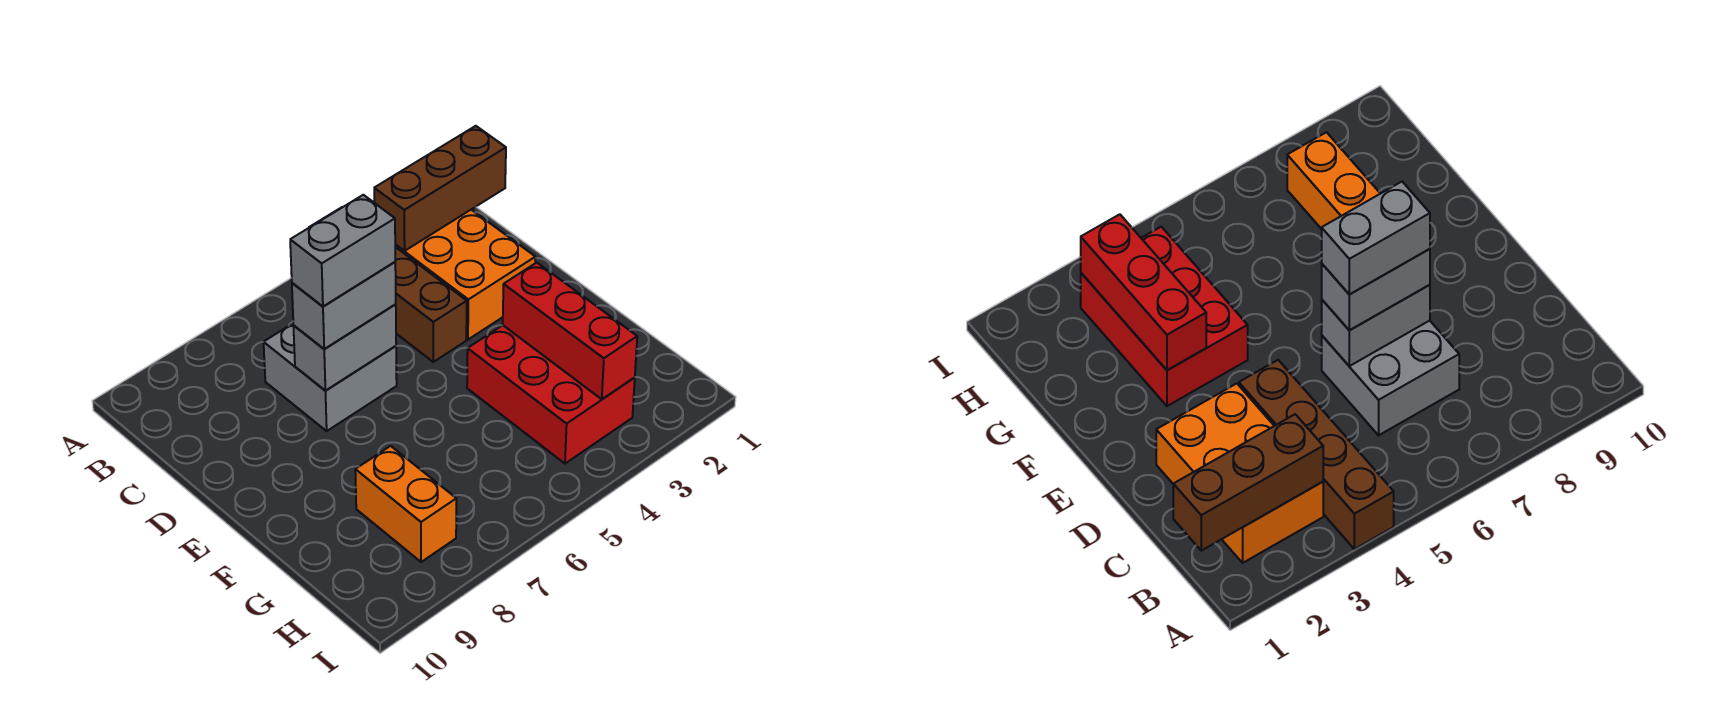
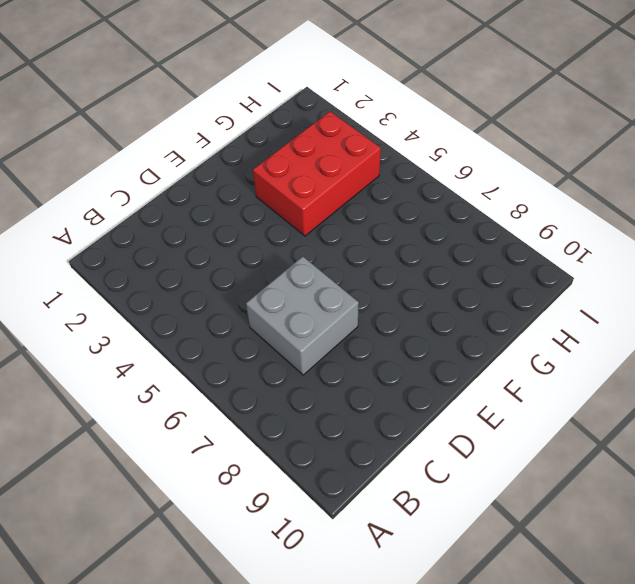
none -> brown brick A4:D4 level 1
none -> orange brick B2:D3 level 1

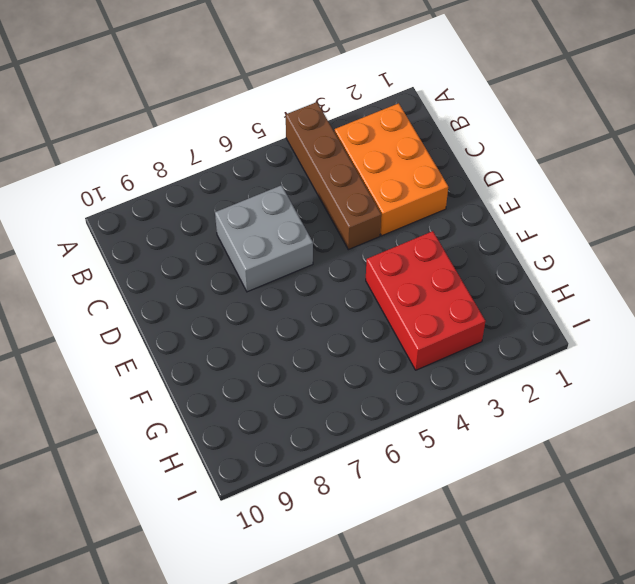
none -> orange brick G8:H8 level 1
none -> brown brick B1:B3 level 2

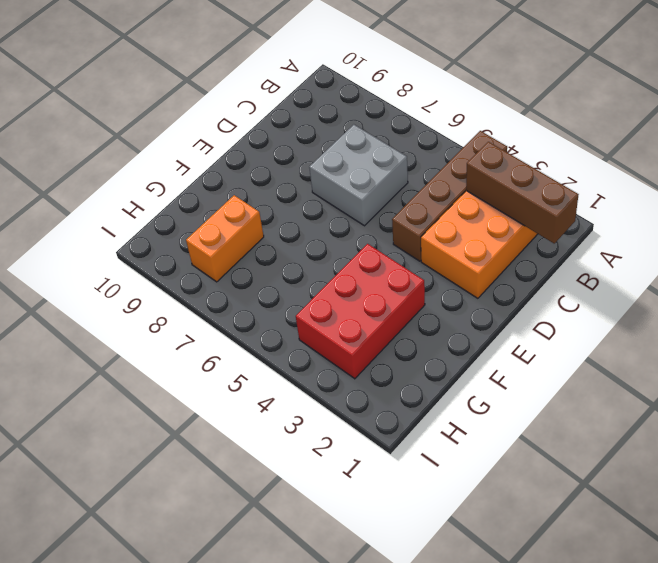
none -> grey brick D6:D7 level 2
none -> red brick F3:H3 level 2

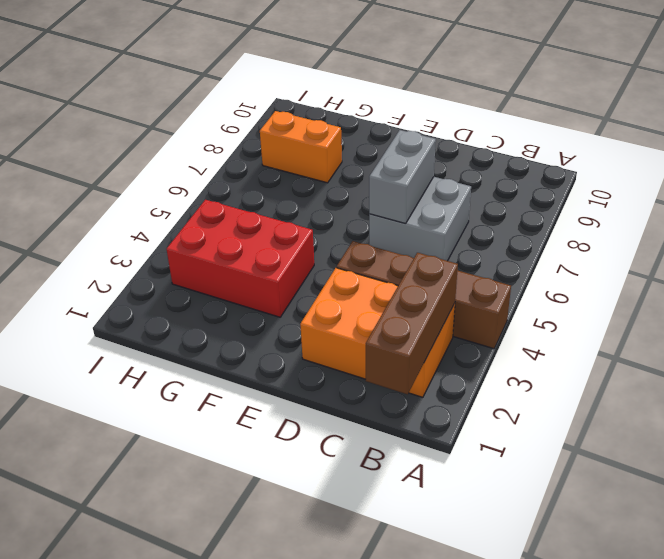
none -> red brick F3:H3 level 2
none -> grey brick D6:D7 level 3

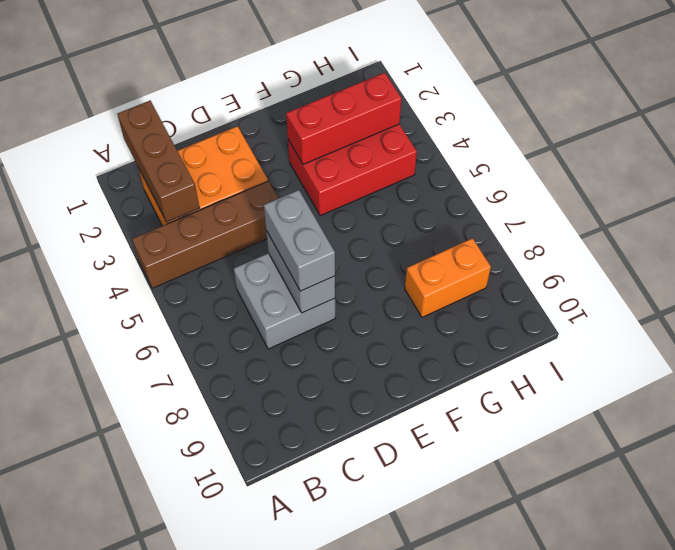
none -> grey brick D6:D7 level 4

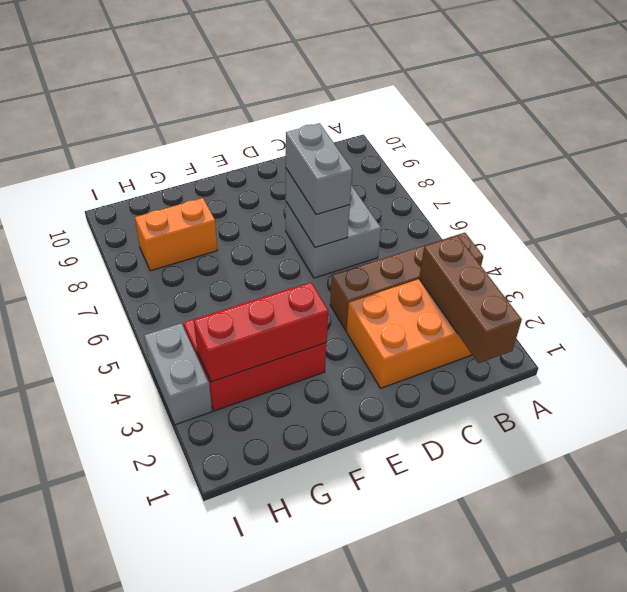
grey brick I3:I4 level 1 -> grey brick D6:D7 level 4

